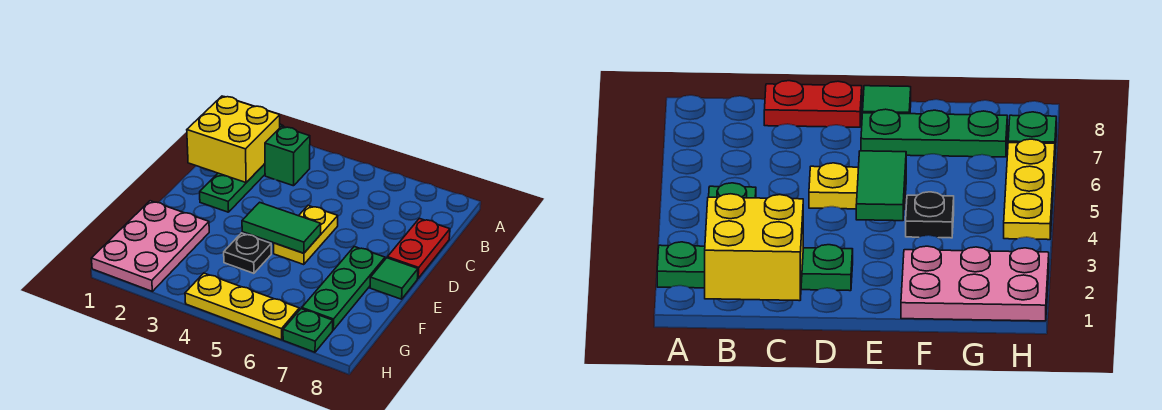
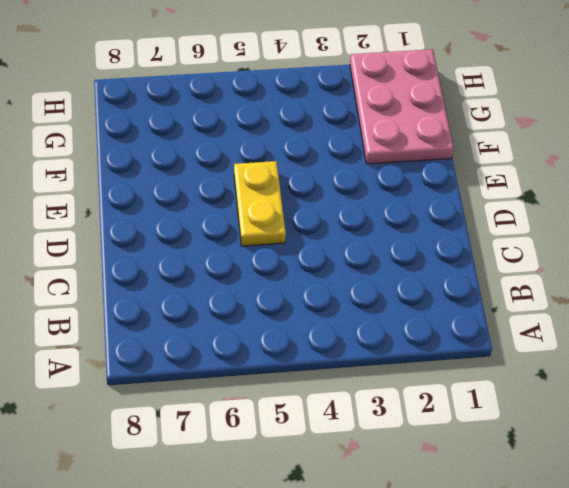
none -> green plate A2:D2 level 1
none -> green brick B3 level 1
none -> red plate C8:D8 level 1

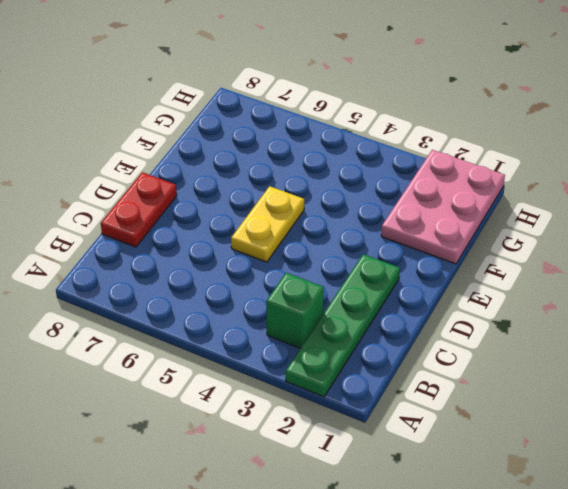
none -> green plate E7:G7 level 1
none -> green tile E8 level 1
none -> black plate F4 level 1

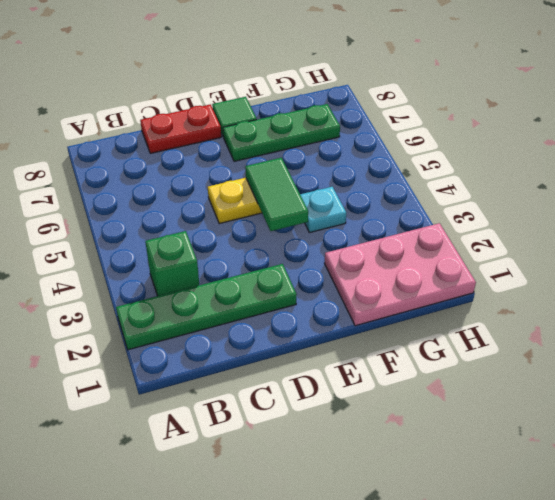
cyan plate F4 level 1 -> black plate F4 level 1
none -> yellow plate H4:H6 level 1
none -> green plate H7 level 1
none -> yellow brick B1:C2 level 2

